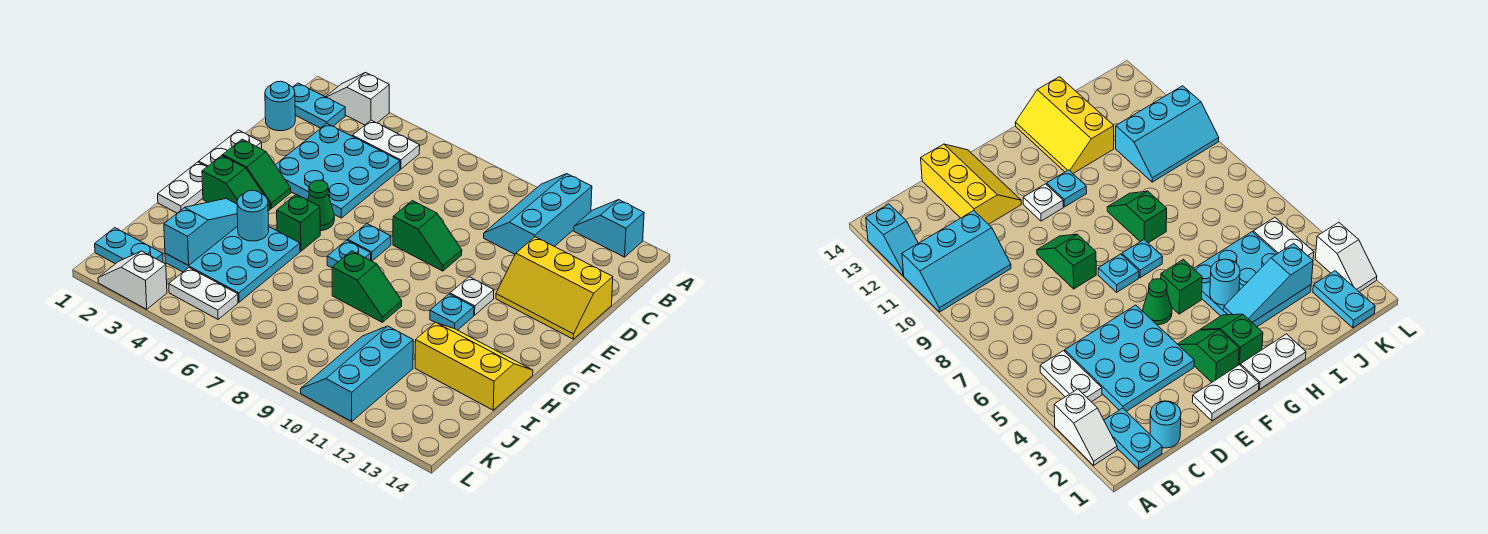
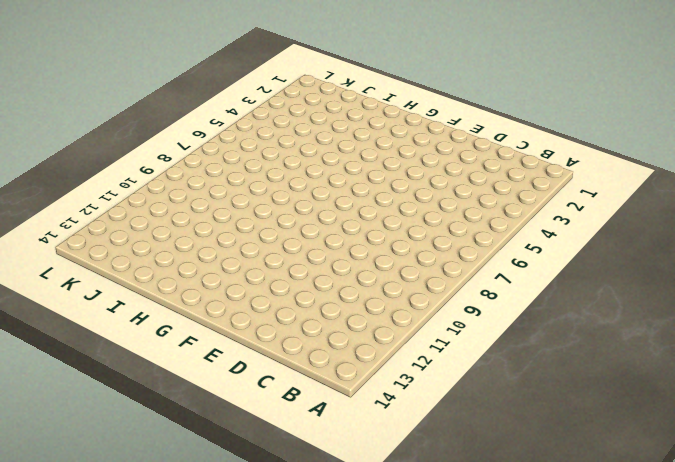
none -> white slope A2:A3 level 1 top 3
none -> cyan slope A10:C11 level 1 top 11
none -> cyan slope A12:A13 level 1 top 13

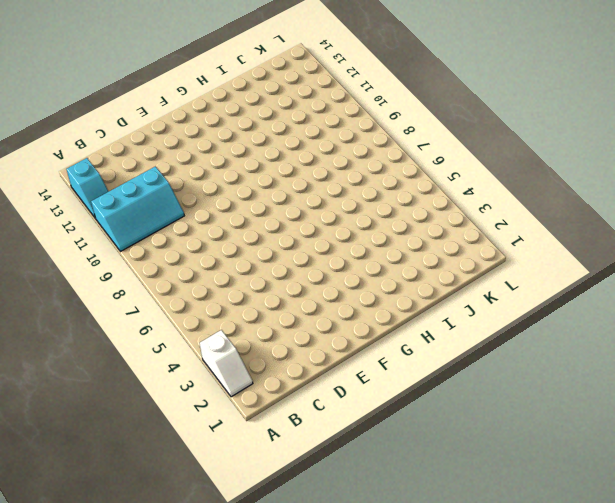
none -> cyan plate B1:B2 level 1
none -> white plate B4:B5 level 1
none -> cyan round brick C1 level 1

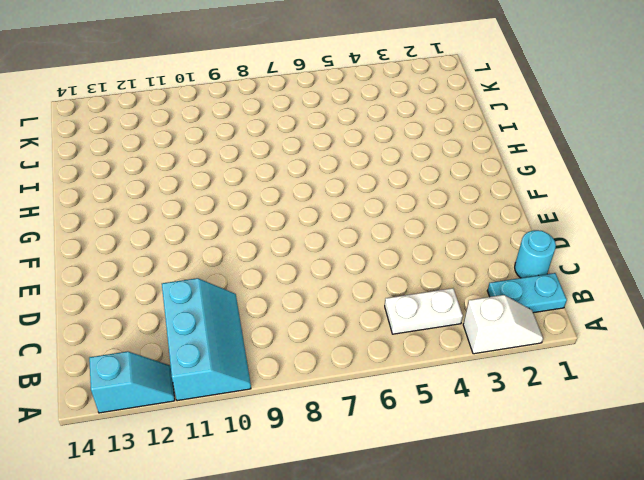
none -> cyan plate C3:E5 level 1
none -> yellow slope D12:E14 level 1 top D
none -> white plate E1:F1 level 1

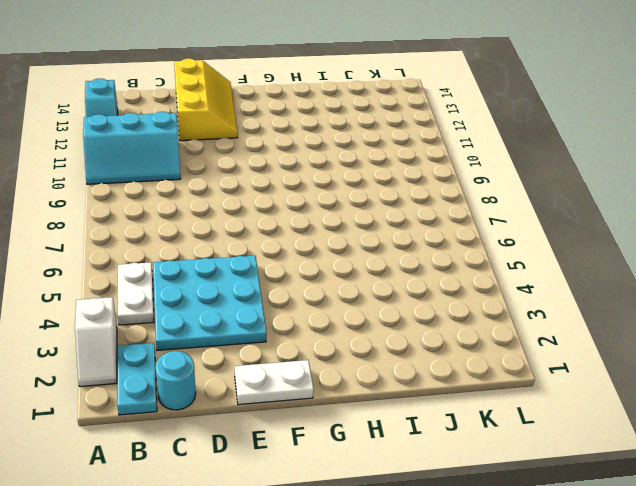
none -> green slope E8:E9 level 1 top 8
none -> green slope F2:F3 level 1 top 2
none -> green cone F5 level 1

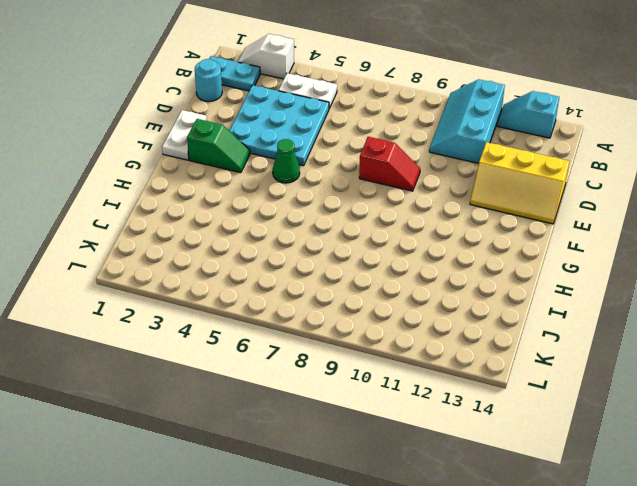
red slope E8:E9 level 1 top 8 -> green slope E8:E9 level 1 top 8
none -> cyan plate F7 level 1
none -> white plate F11 level 1
none -> white plate G1:H1 level 1

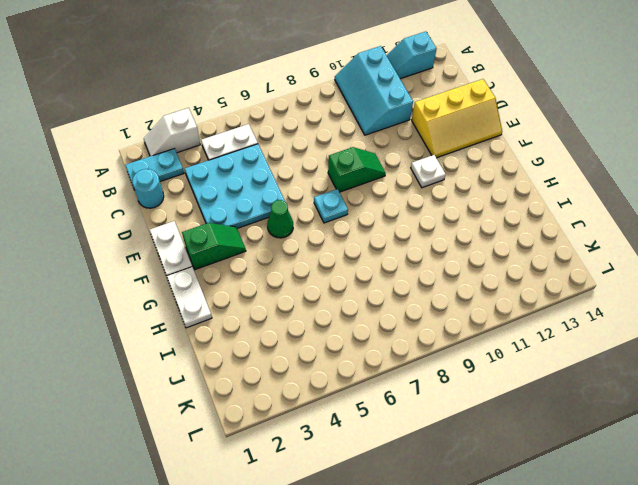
none -> green slope G2:G3 level 1 top 2
none -> green brick G5 level 1
none -> cyan plate G7 level 1

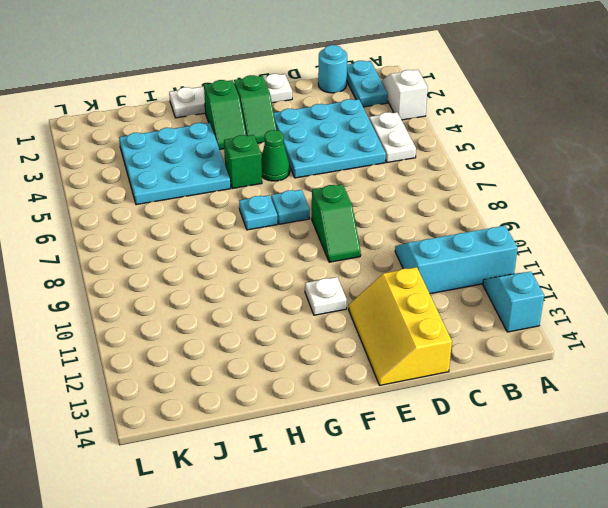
none -> cyan plate G11 level 1
none -> green slope H8:H9 level 1 top 8
none -> yellow slope H12:I14 level 1 top I

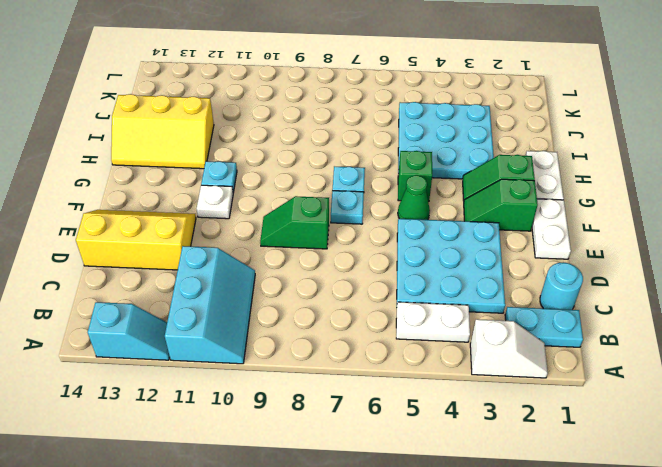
none -> green slope H8:H9 level 1 top 8
none -> cyan slope J10:L11 level 1 top 11
none -> cyan plate K1:K2 level 1

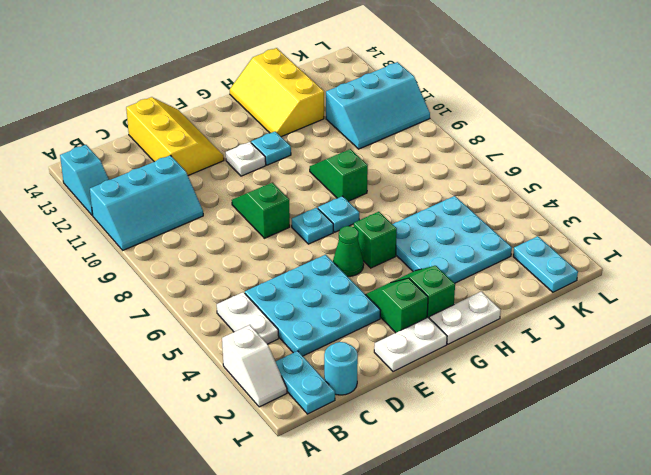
none -> white plate K4:K5 level 1
none -> white slope L2:L3 level 1 top 3
none -> cyan slope H3:J3 level 2 top J

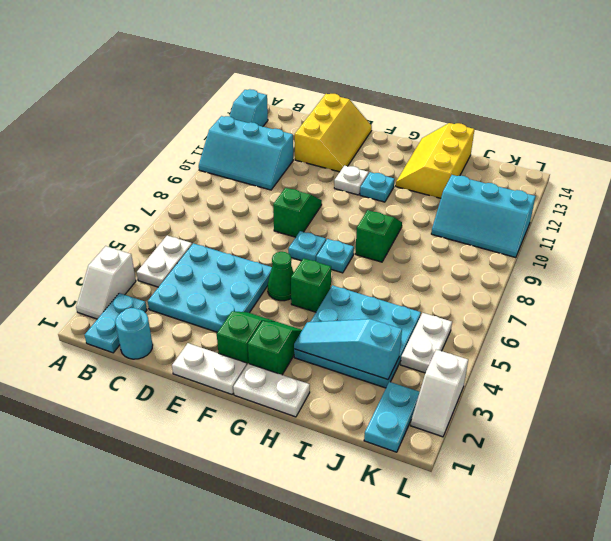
none -> cyan round brick H4 level 2

